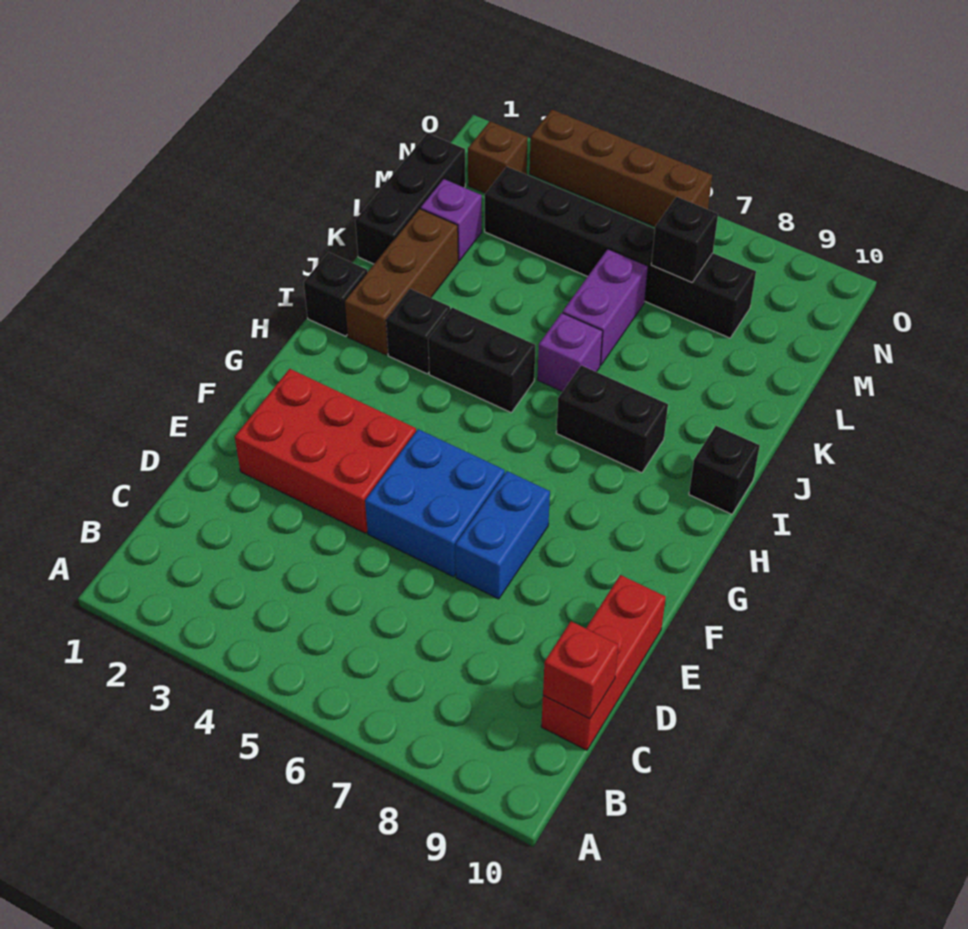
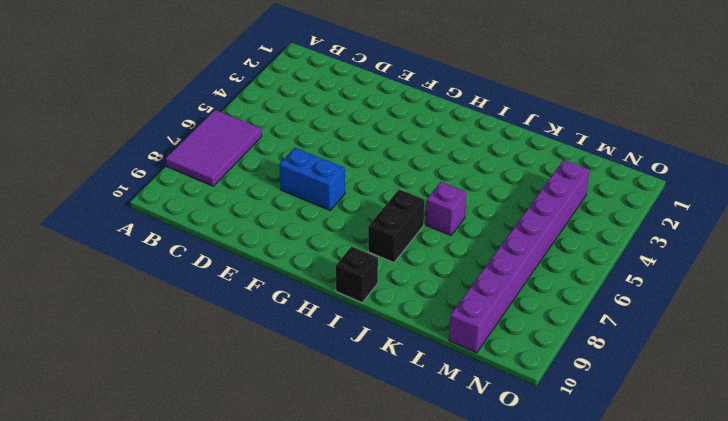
purple tile A6:B8 level 1 -> none
purple brick M3:M10 level 1 -> black brick M3:M8 level 1
none -> red brick C10:E10 level 1
none -> red brick E2:F4 level 1
none -> blue brick E5:F6 level 1

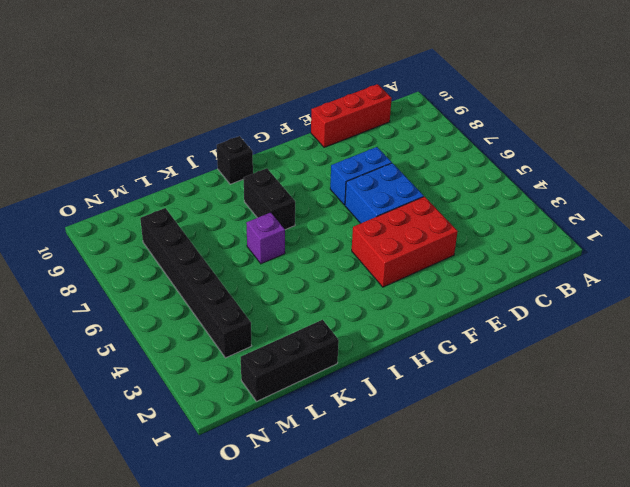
red brick E3:G4 level 1 -> red brick E2:F4 level 1
none -> black brick I1 level 1
none -> brown brick I2:K2 level 1
none -> black brick I3 level 1

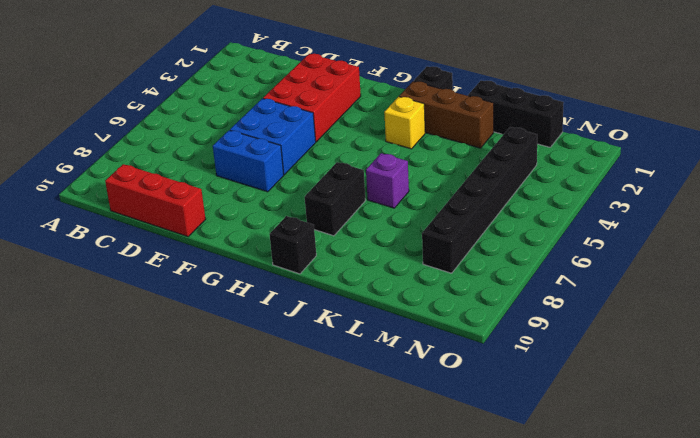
yellow brick I3 level 1 -> black brick I3 level 1
none -> black brick I4:I5 level 1
none -> purple brick K6:L6 level 1
none -> purple brick L2 level 1

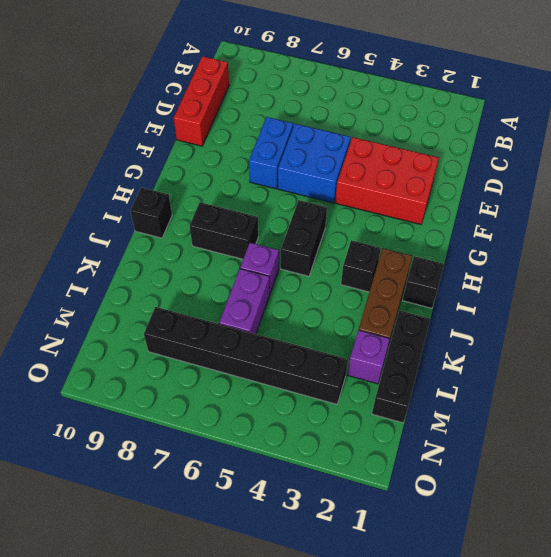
black brick H5:I5 level 1 -> black brick I4:I5 level 1
none -> brown brick N2 level 1
none -> brown brick O3:O6 level 1
none -> red brick C10 level 2

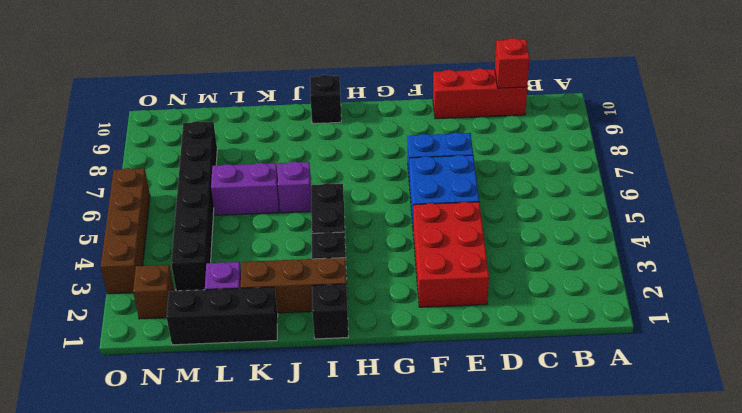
none -> black brick I7:I8 level 1
none -> black brick M7 level 2

